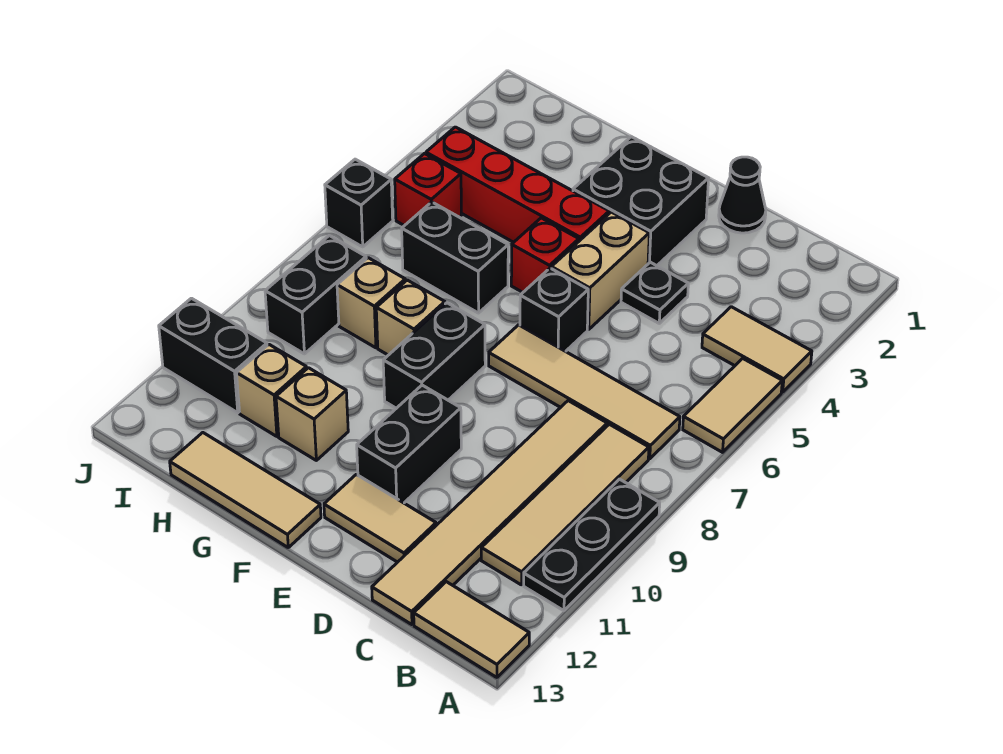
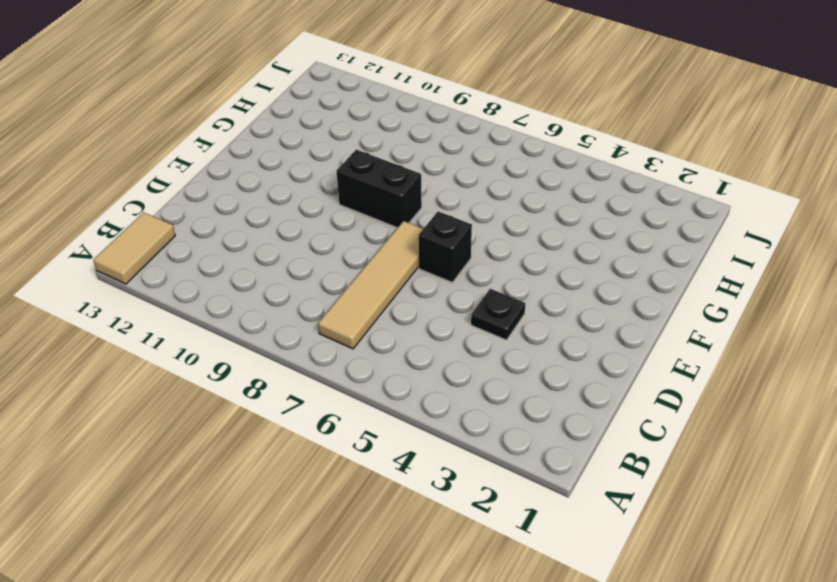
none -> tan tile A4:B4 level 1
none -> tan tile A5:A6 level 1
none -> black plate A9:A11 level 1

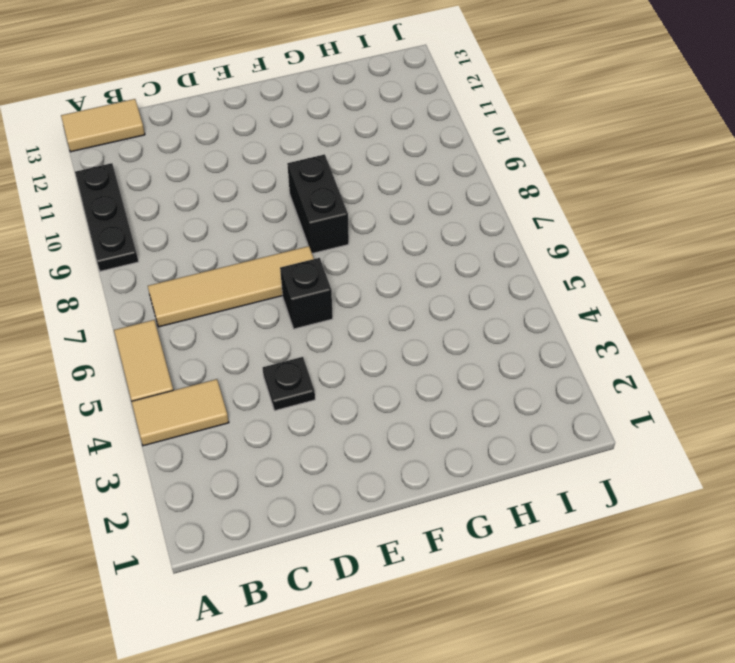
none -> tan tile B8:B11 level 1
none -> tan tile C8:C13 level 1
none -> black cone D1 level 1

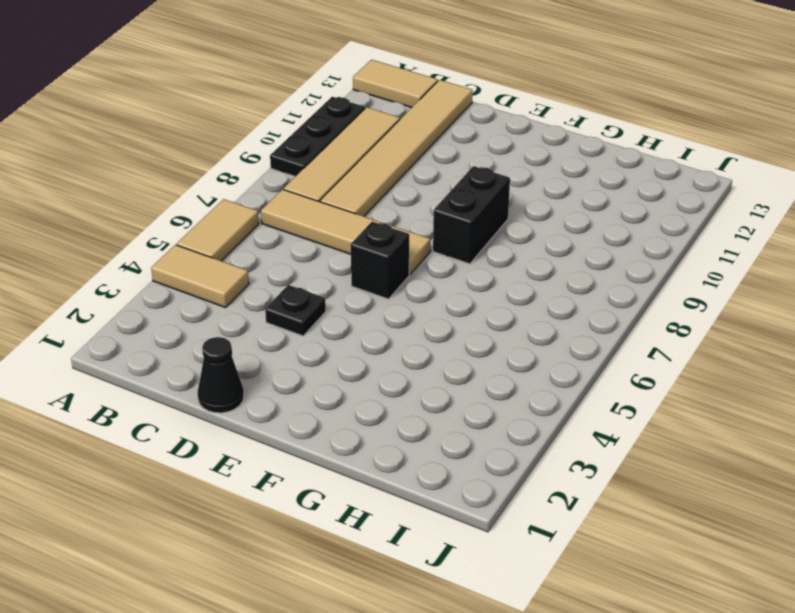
none -> tan tile D12:E12 level 1
none -> black brick E2:F3 level 1
none -> tan brick E4:E5 level 1

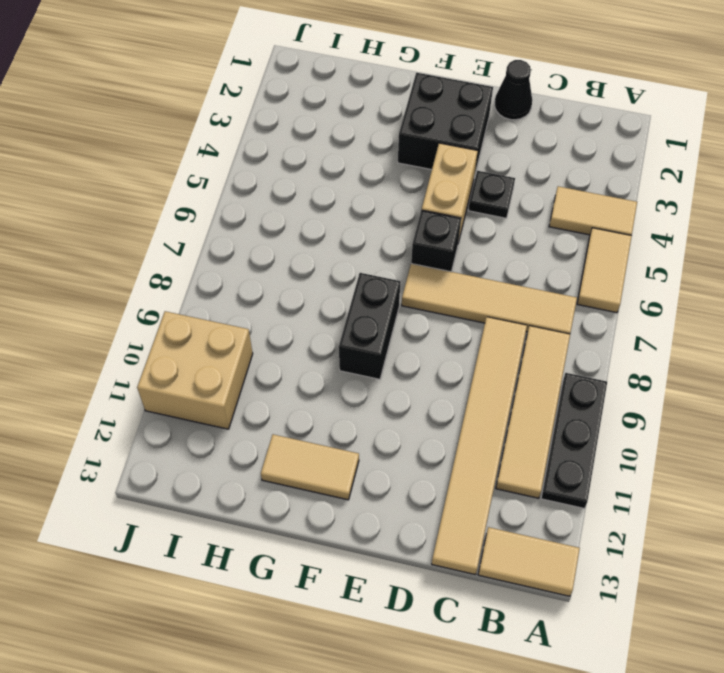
tan tile F12:G12 level 1 -> tan tile D12:E12 level 1
tan brick I10:J11 level 1 -> black brick I11:J11 level 1
none -> black brick E10:E11 level 1
none -> red brick F4:I4 level 1
none -> red brick F5 level 1

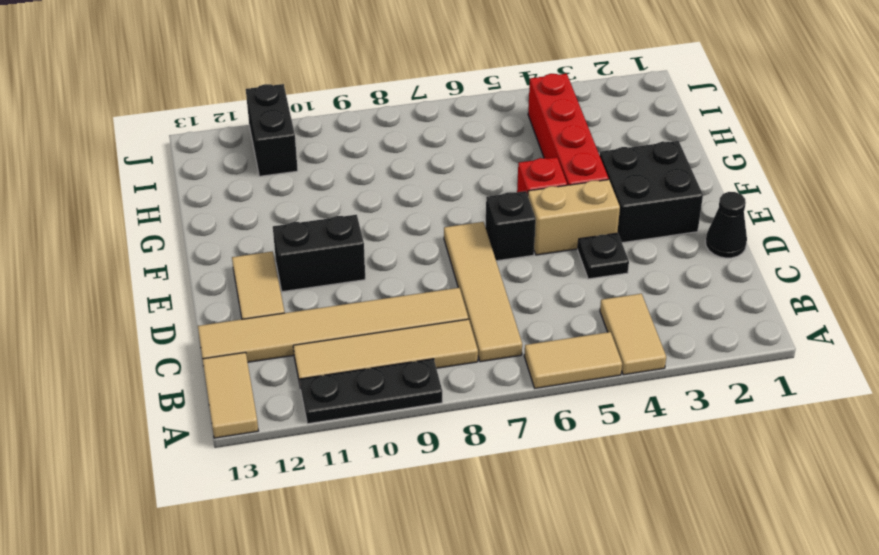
none -> black brick F8:F9 level 1
none -> tan tile F13:H13 level 1
none -> black brick G6:H6 level 1

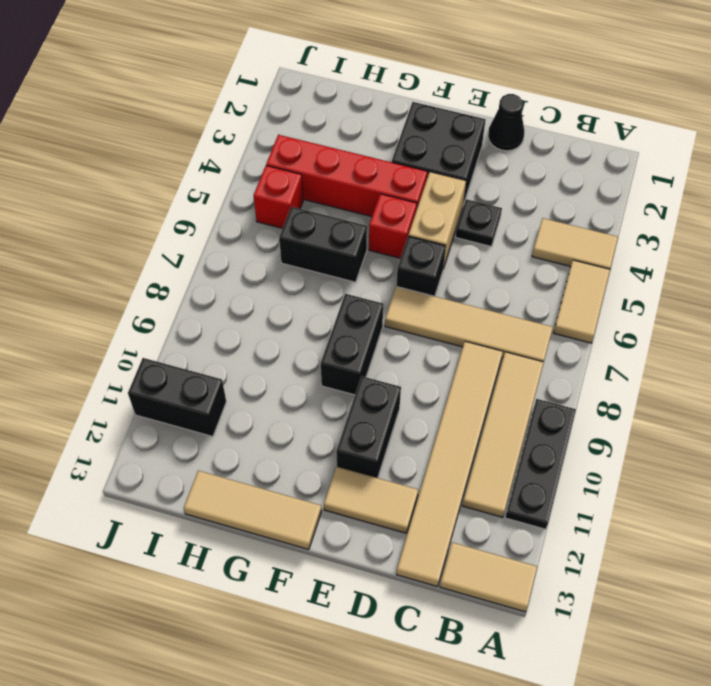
none -> tan brick G8 level 1
none -> tan brick G11 level 1
none -> tan brick H8 level 1

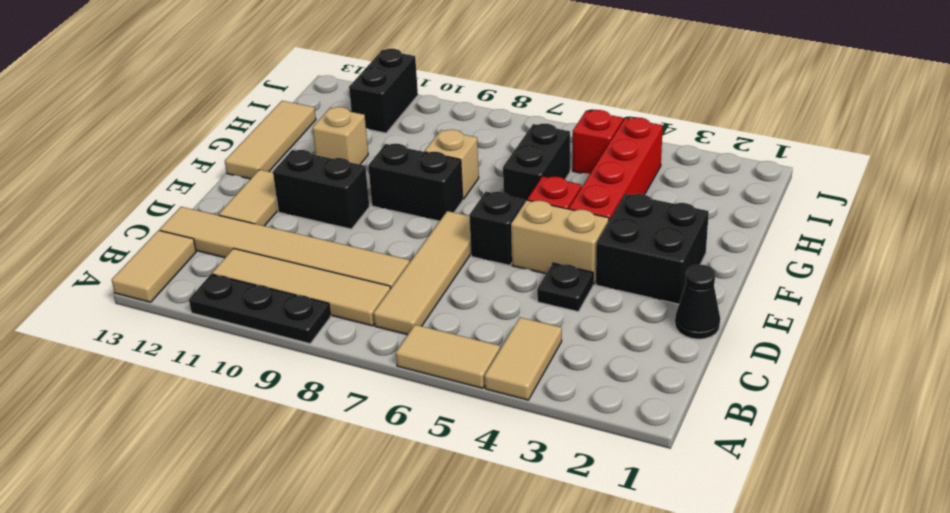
none -> tan brick H8 level 1
none -> tan brick H11 level 1
none -> black brick I8:I9 level 1

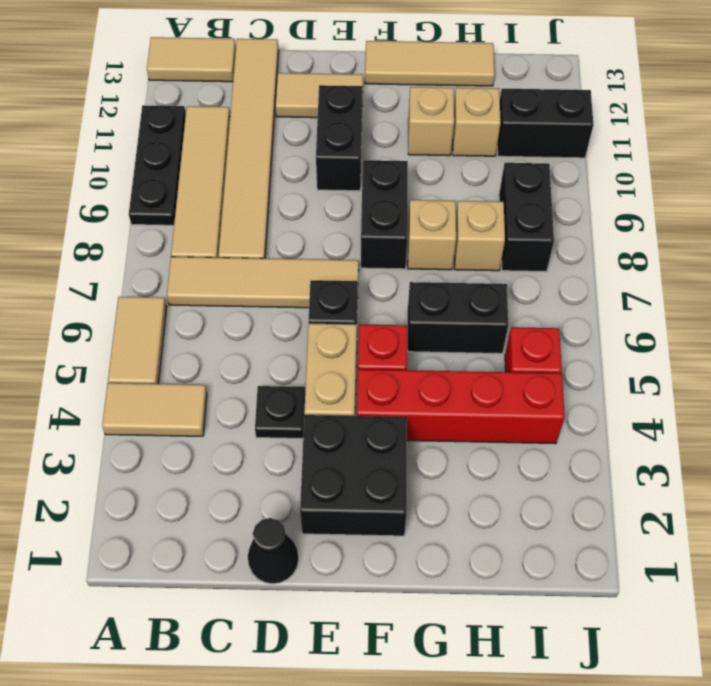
none -> black brick J6 level 1

